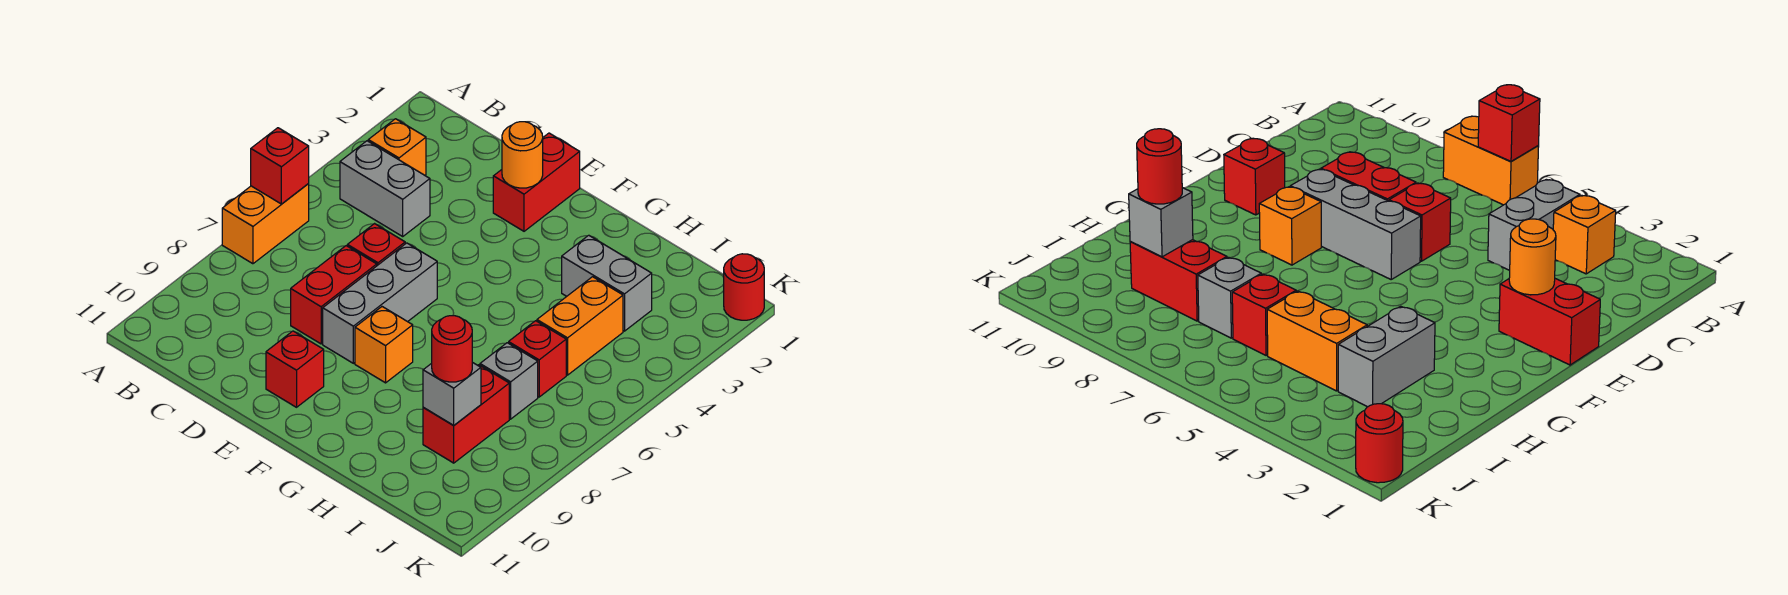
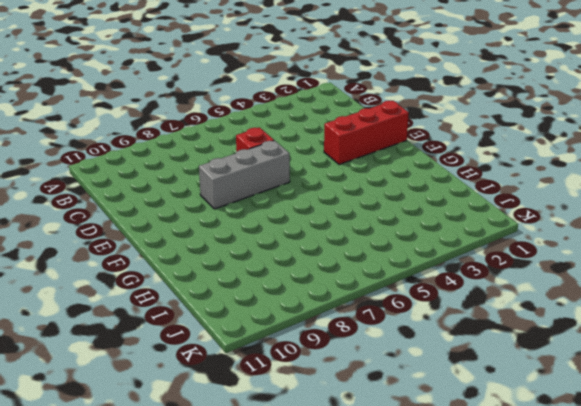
red brick E1:E3 level 1 -> red brick E1:E2 level 1
none -> orange brick A6:A7 level 1
none -> orange brick B3 level 1
none -> grey brick B4:C4 level 1

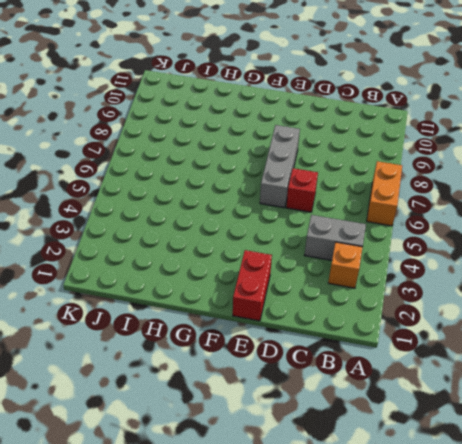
none -> red brick D7:D8 level 1
none -> red brick E10 level 1
none -> orange brick F8 level 1

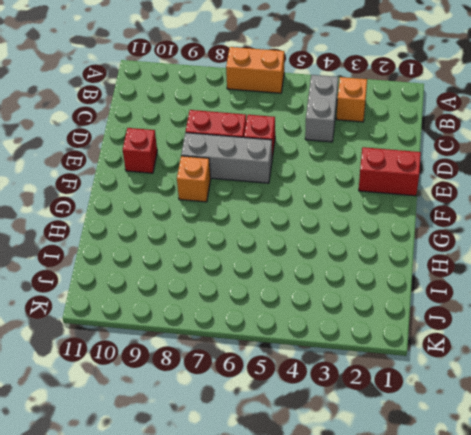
none -> grey brick H3:I3 level 1
none -> orange brick I4:I5 level 1
none -> red brick I6 level 1

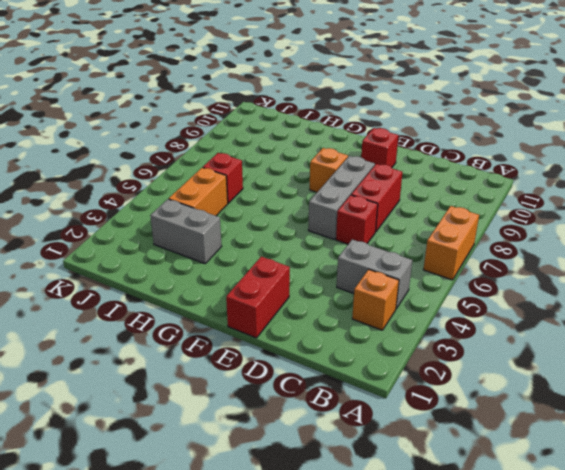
none -> grey brick I7 level 1
none -> red brick I8:I9 level 1
none -> red round brick K1 level 1

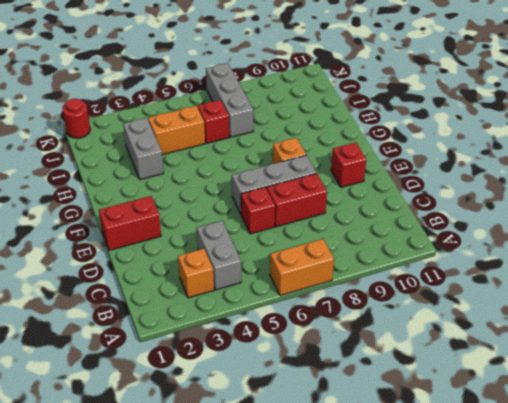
grey brick I7:K7 level 1 -> grey brick I7 level 1
none -> red brick I8:I9 level 1
none -> red brick A6 level 2
none -> orange round brick E2 level 2

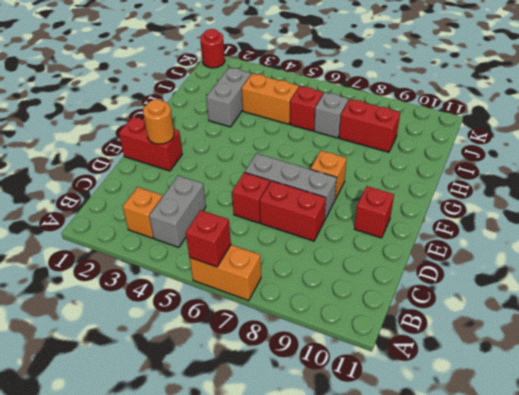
none -> grey brick I9 level 2
none -> red round brick I9 level 3

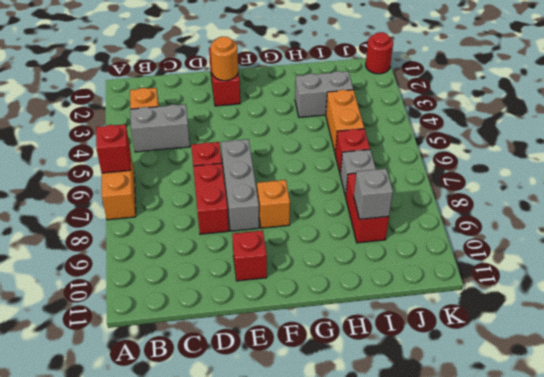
none -> red round brick I9 level 3

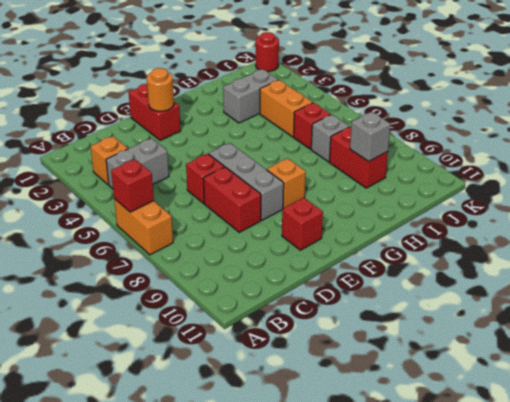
none -> red round brick I9 level 3

